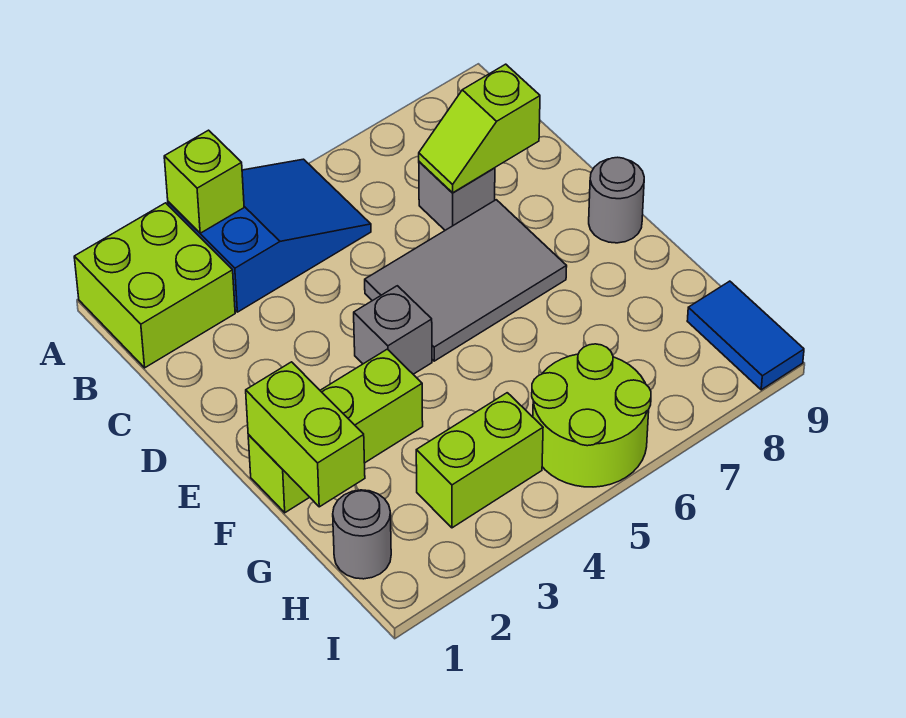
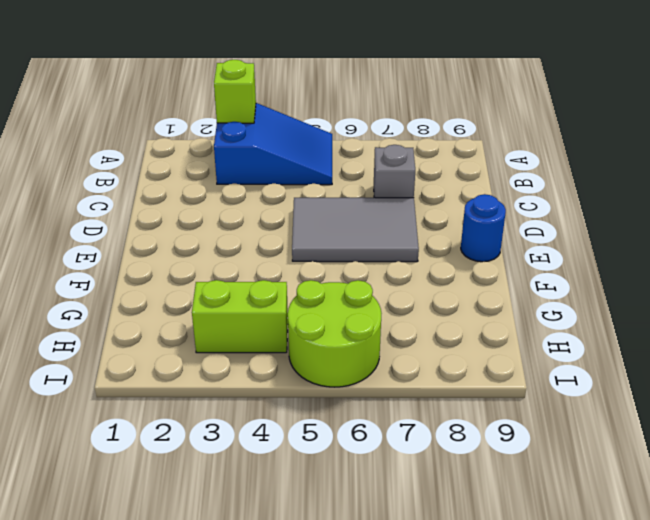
blue round brick E9 level 1 -> grey round brick E9 level 1
none -> lime brick A1:B2 level 1
none -> grey brick E4 level 1
none -> lime brick F1:F3 level 1

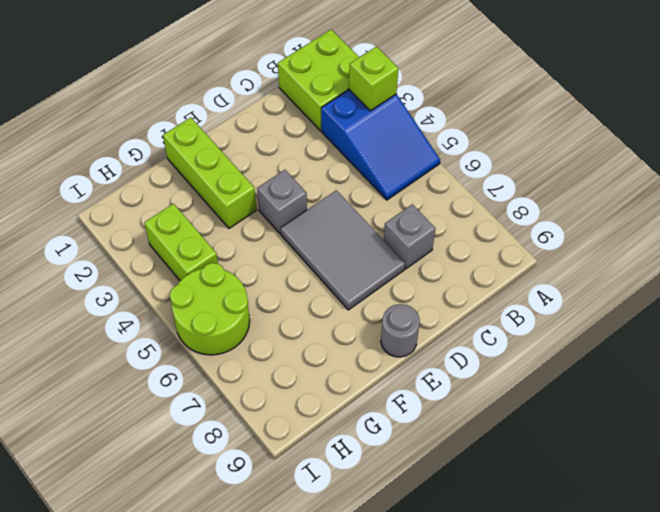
none -> grey round brick H1 level 1
none -> blue tile H9:I9 level 1
none -> lime slope C7:C8 level 2 top 8

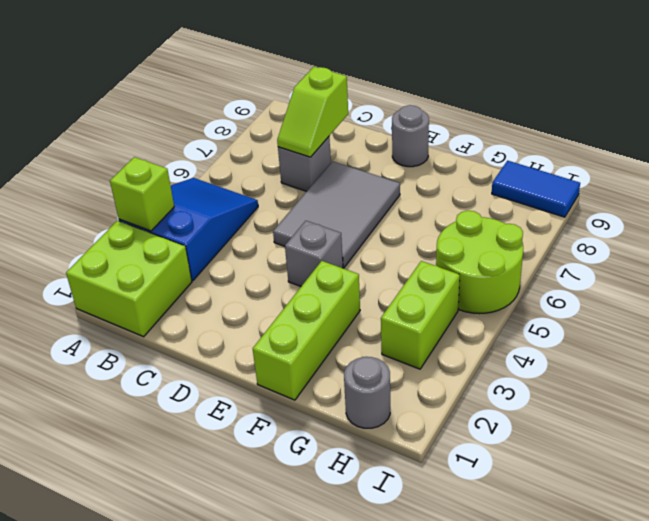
none -> lime brick F1:G1 level 2

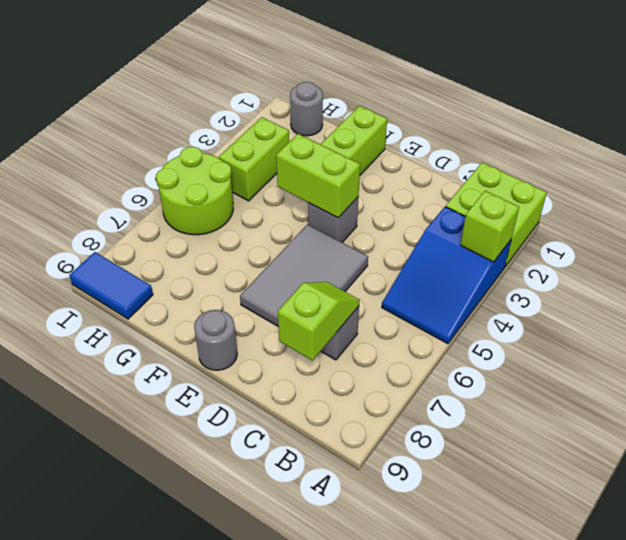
lime brick E4:F4 level 2 -> lime brick F1:G1 level 2

